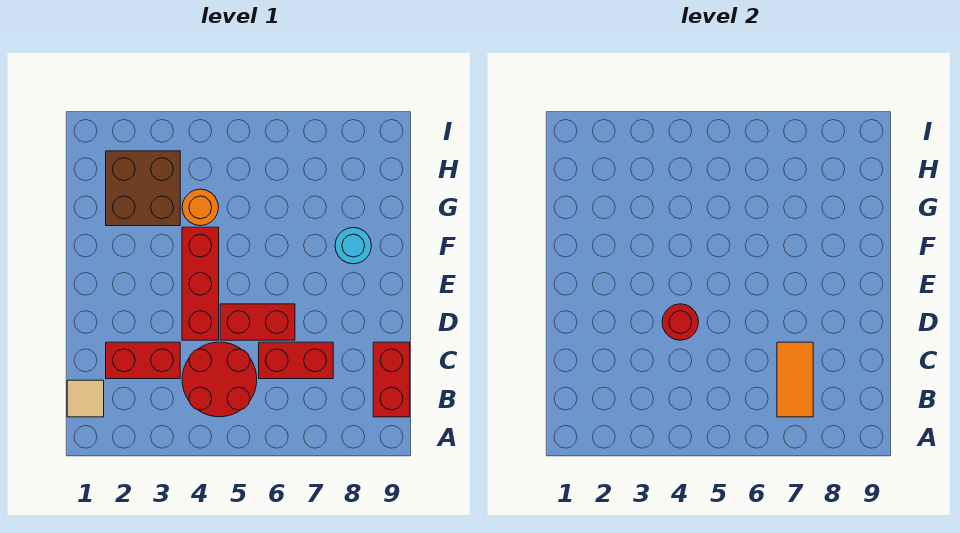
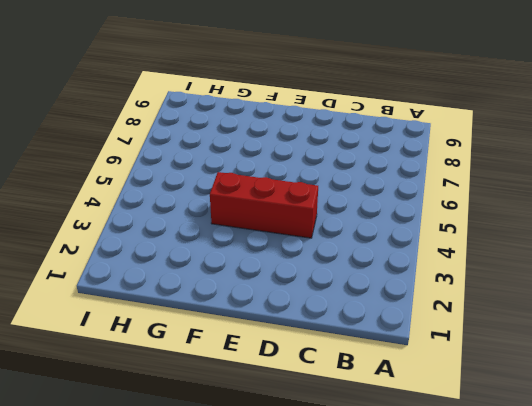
none -> tan tile B1 level 1
none -> red round brick B4:C5 level 1
none -> red brick B9:C9 level 1

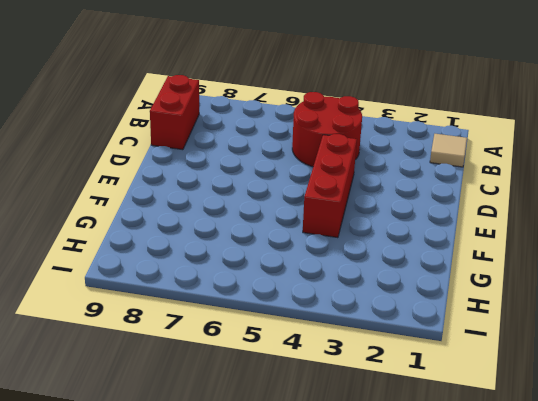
none -> red brick C2:C3 level 1
none -> red brick C6:C7 level 1
none -> red brick D5:D6 level 1

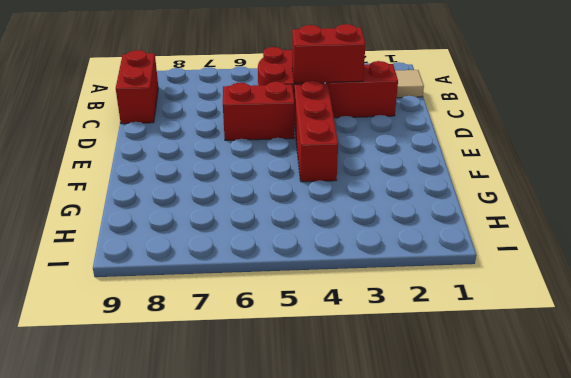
red brick C3:C4 level 2 -> red brick C6:C7 level 1
none -> cyan round brick F8 level 1
none -> brown brick G2:H3 level 1
none -> orange round brick G4 level 1

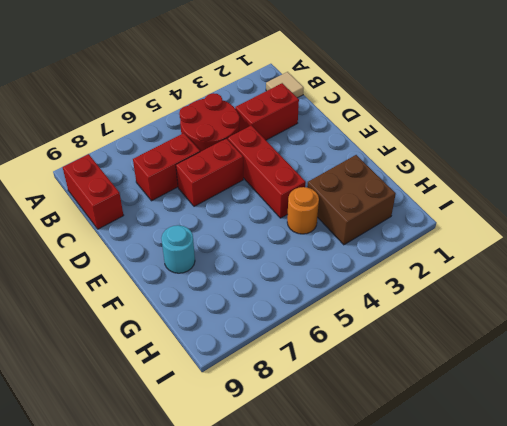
none -> orange tile B7:C7 level 2
none -> red round brick D4 level 2

